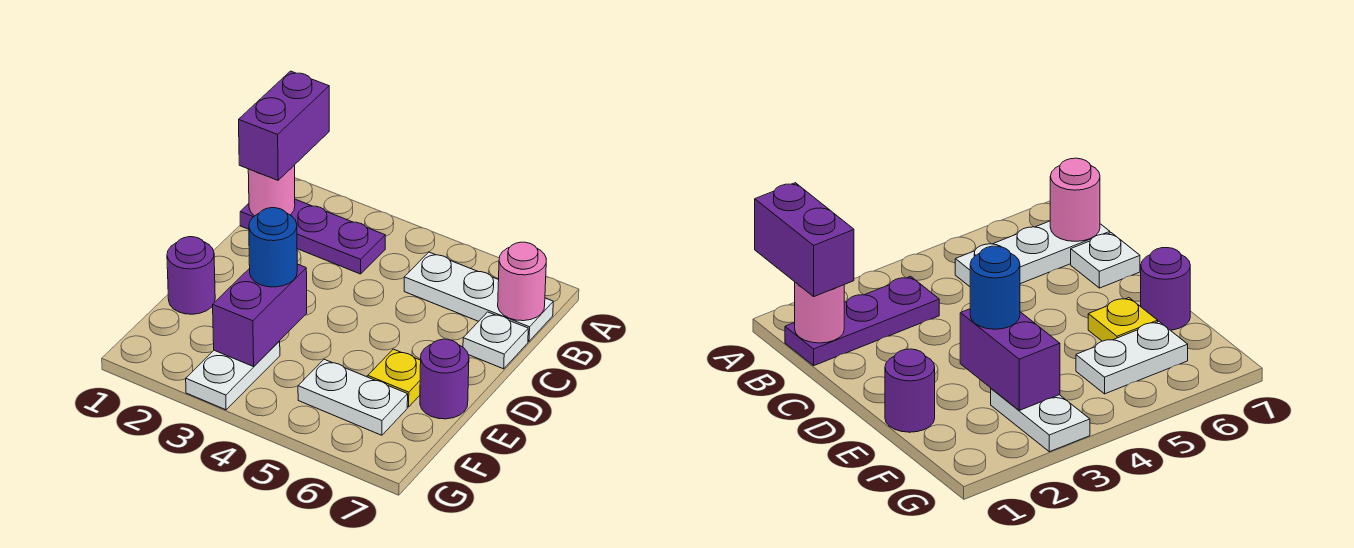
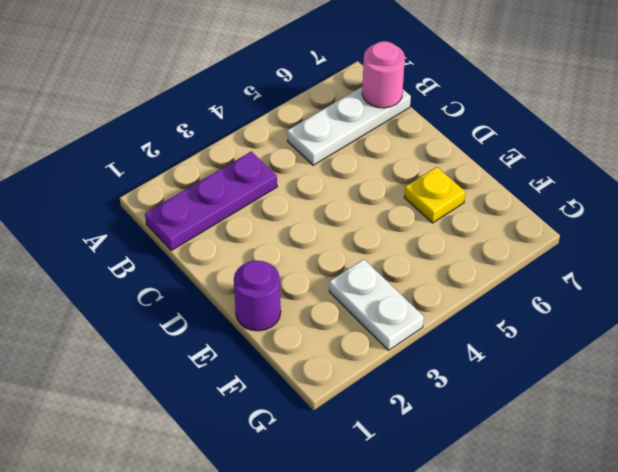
none -> white plate C7 level 1
none -> purple round brick E7 level 1
none -> white plate F5:F6 level 1

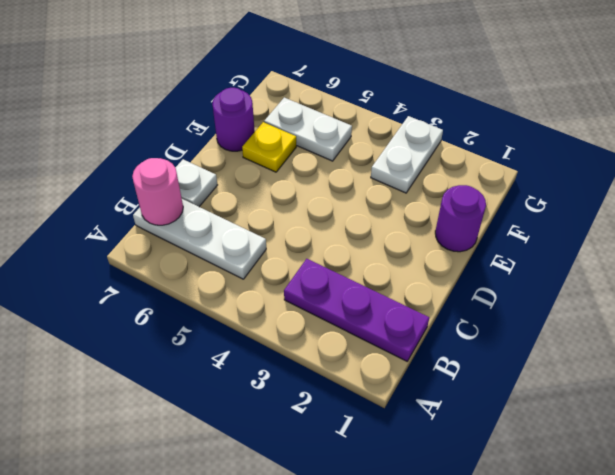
none -> pink round brick B1 level 2
none -> purple brick E3:F3 level 2
none -> purple brick A1:B1 level 3

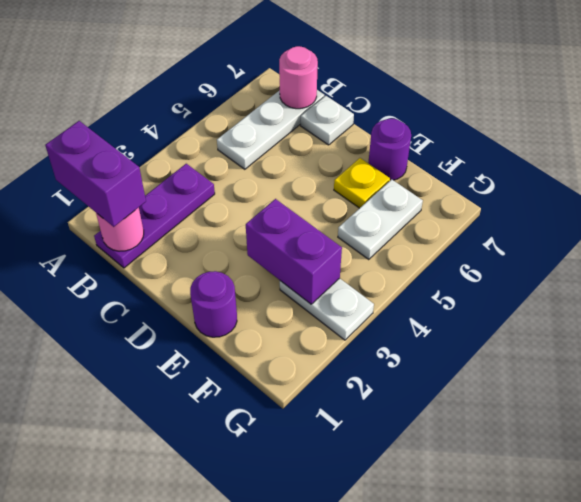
none -> blue round brick E3 level 3

